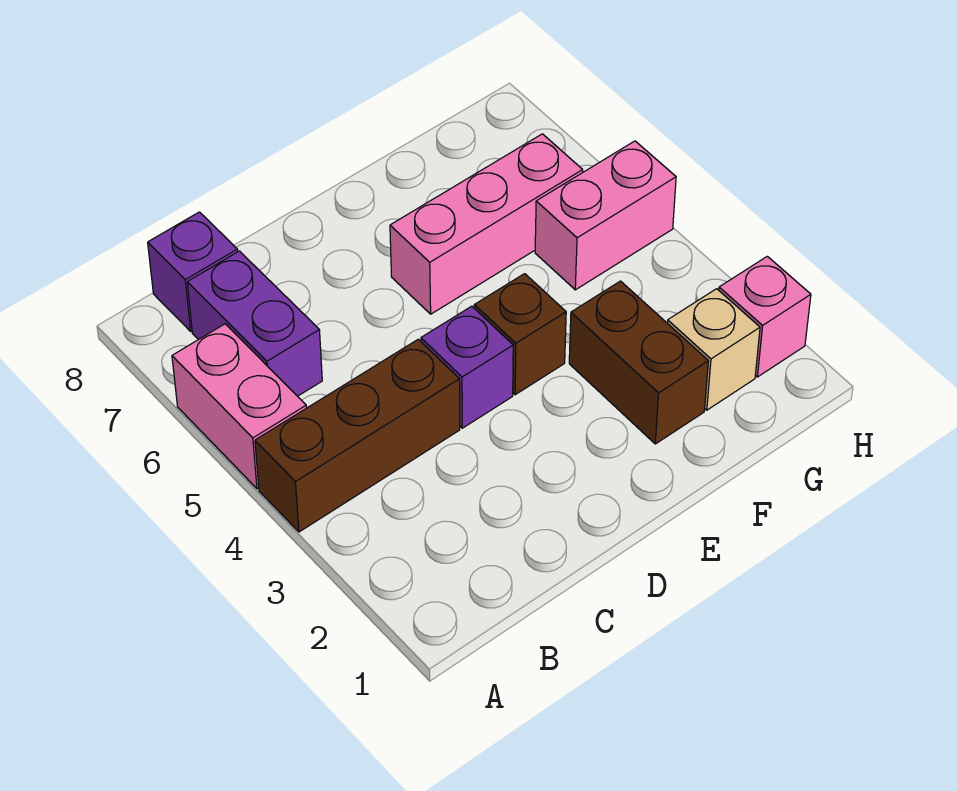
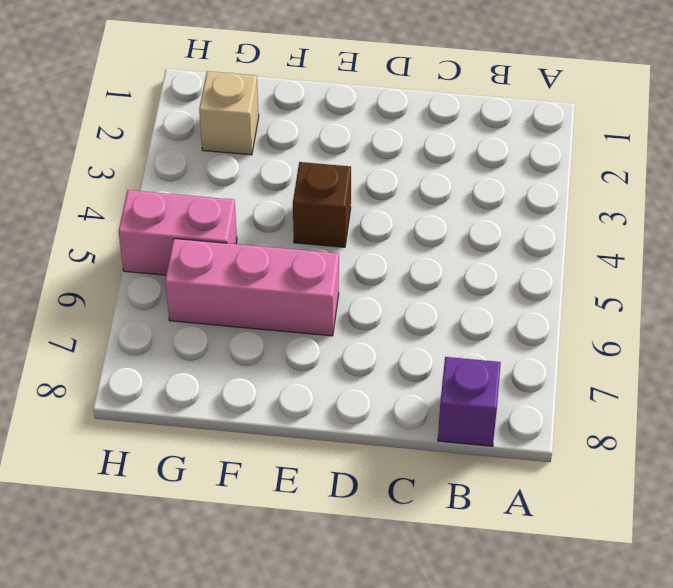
none -> brown brick A4:C4 level 1
none -> pink brick A5:A6 level 1

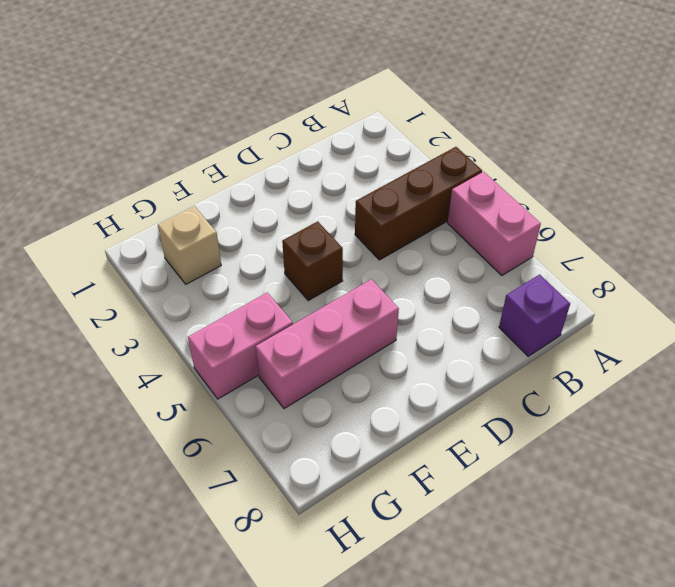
none -> purple brick B6:B7 level 1
none -> purple brick D4 level 1

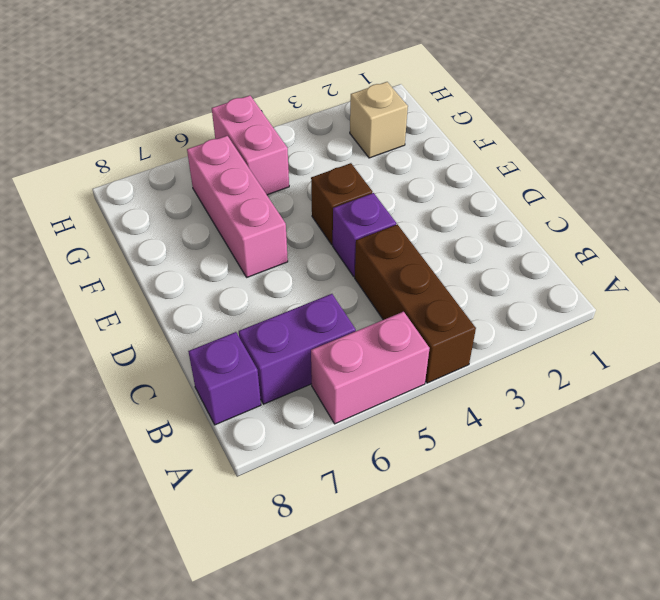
none -> brown brick F2:F3 level 1
none -> pink brick H2 level 1

